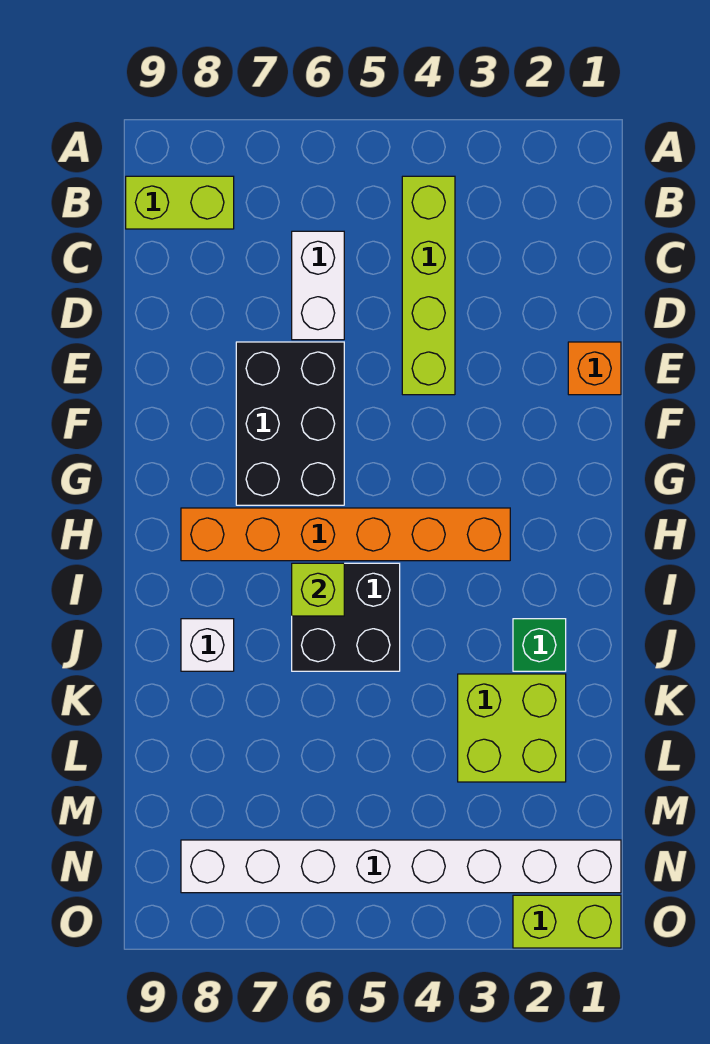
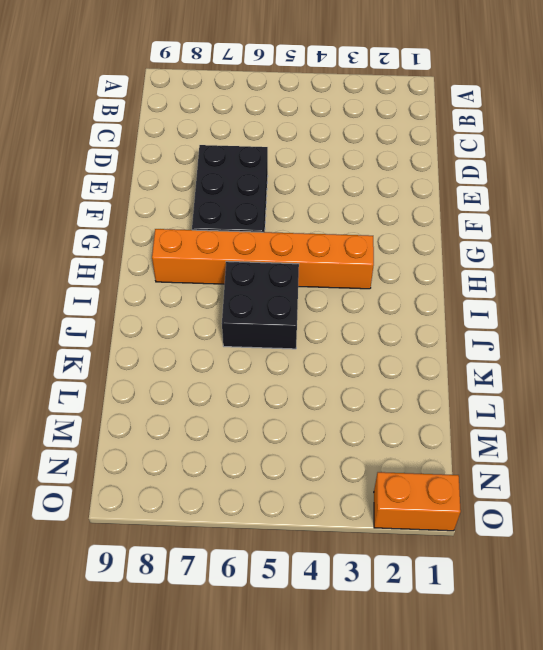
orange brick O1:O2 level 1 -> lime brick O1:O2 level 1
none -> lime brick B4:E4 level 1
none -> lime brick B8:B9 level 1
none -> white brick C6:D6 level 1

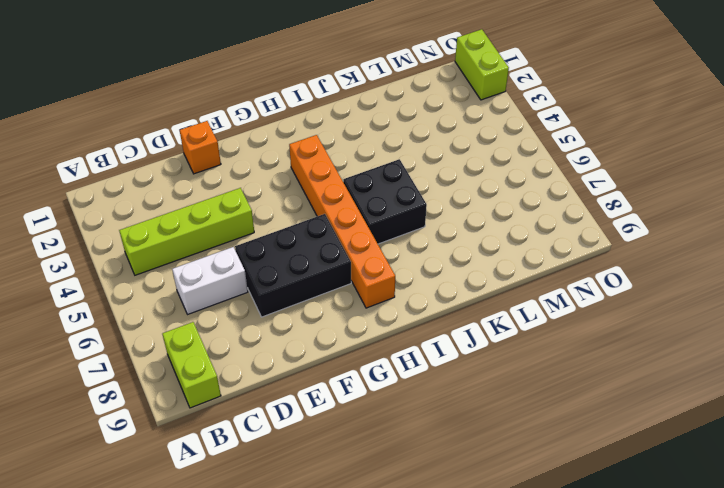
none -> green brick J2 level 1
none -> white brick J8 level 1
none -> lime brick K2:L3 level 1

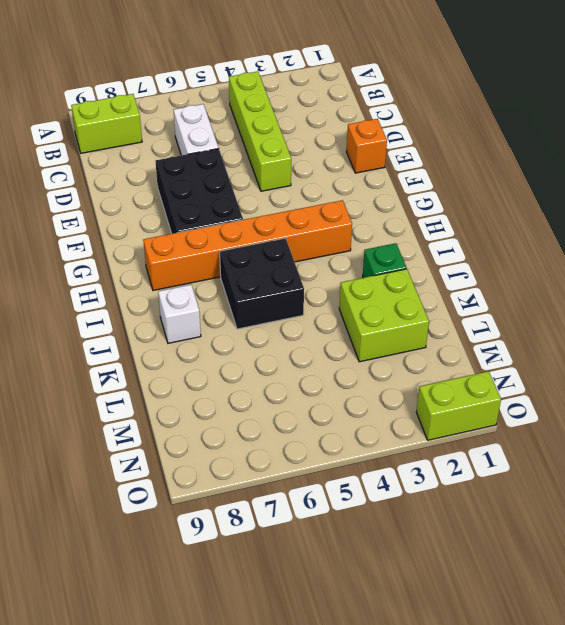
none -> white brick N1:N8 level 1
none -> lime brick I6 level 2

